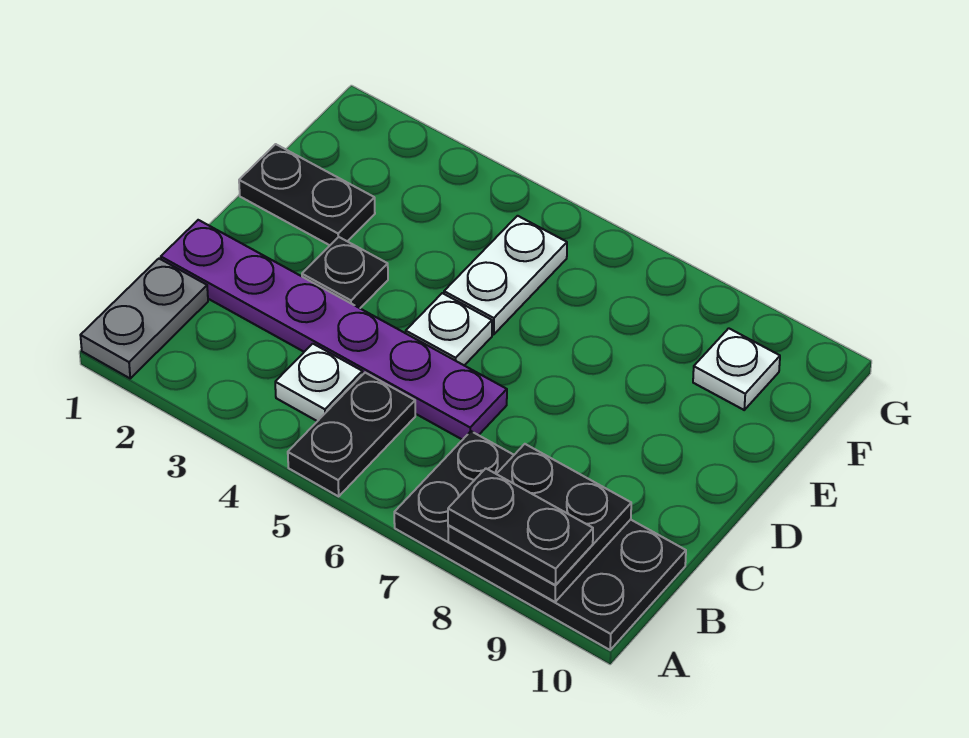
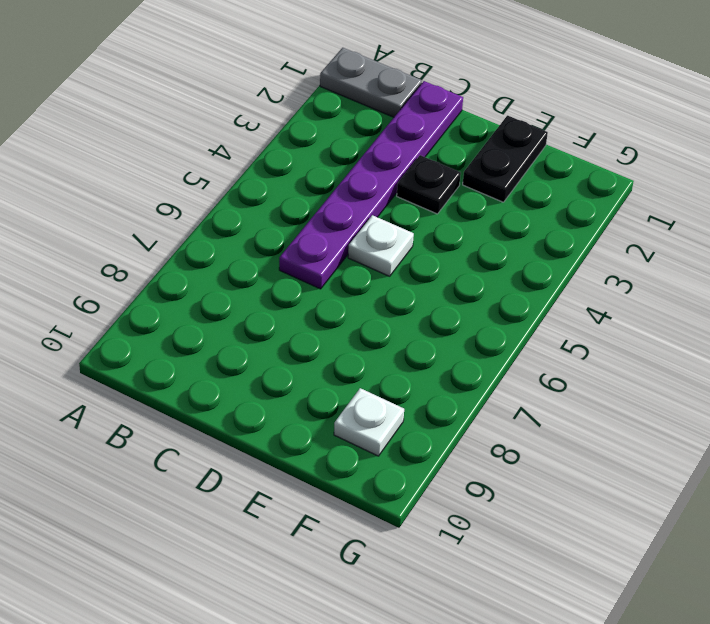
none -> black plate A5:B5 level 1
none -> black plate A7:B10 level 1
none -> white plate B4 level 1

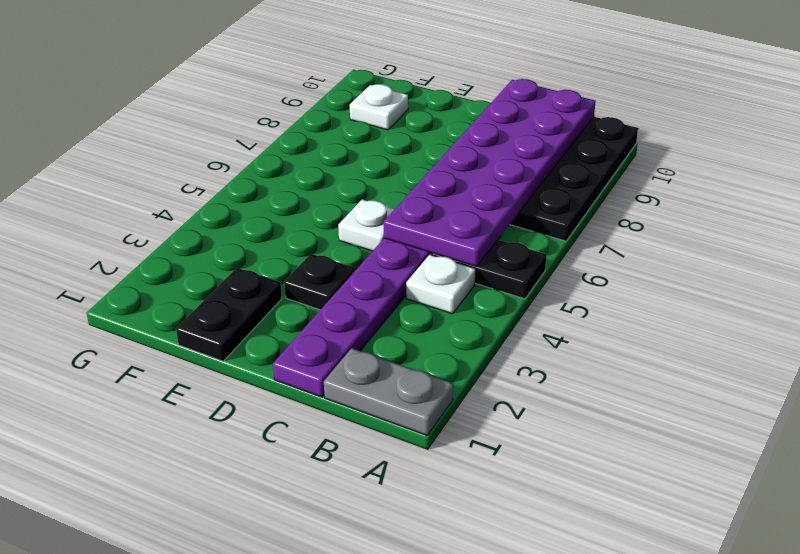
purple plate B5:C10 level 2 -> black plate A8:B9 level 2
none -> white plate E5:F5 level 1
none -> black plate A8:A9 level 3

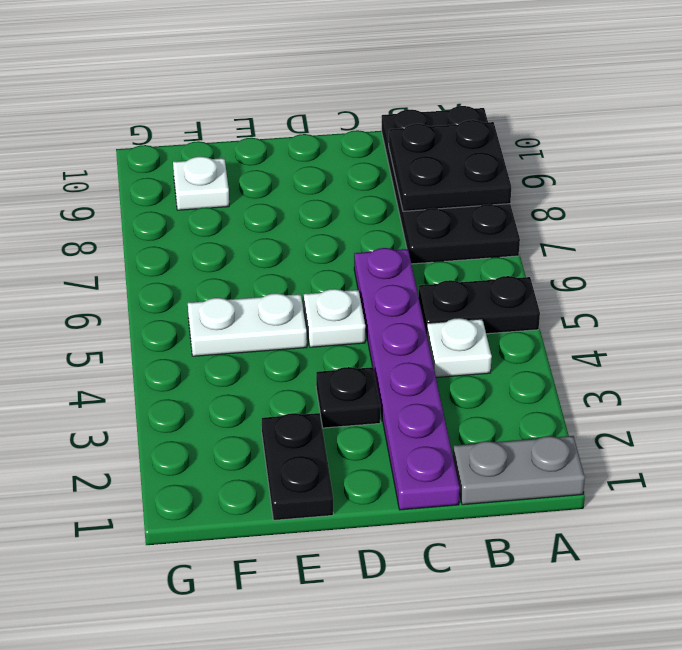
none -> black plate A8:A9 level 3

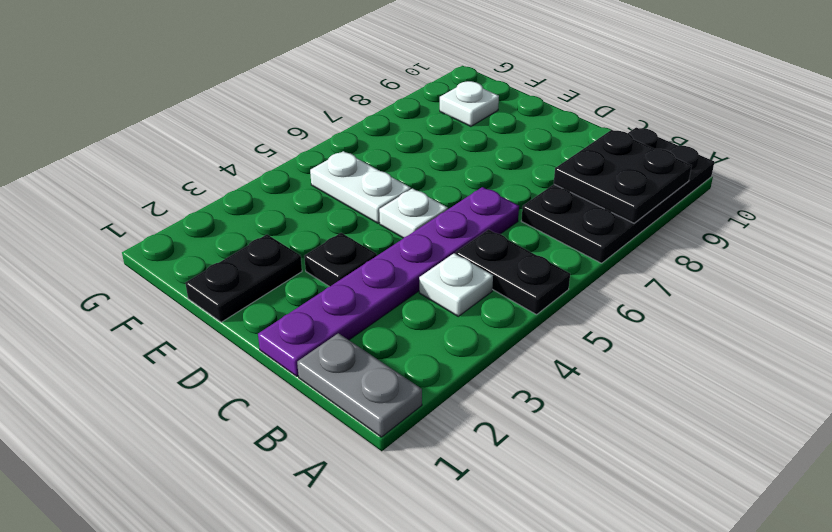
none -> black plate A8:A9 level 3

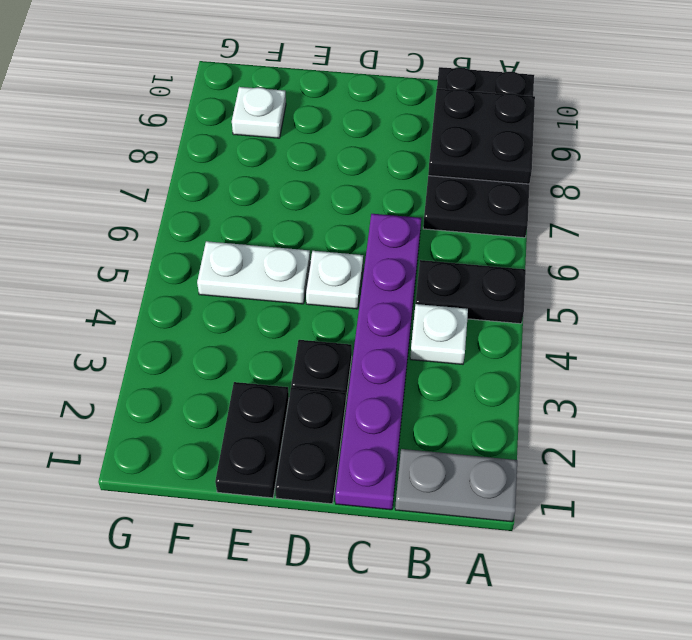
black plate D1:D2 level 1 -> black plate A8:A9 level 3

